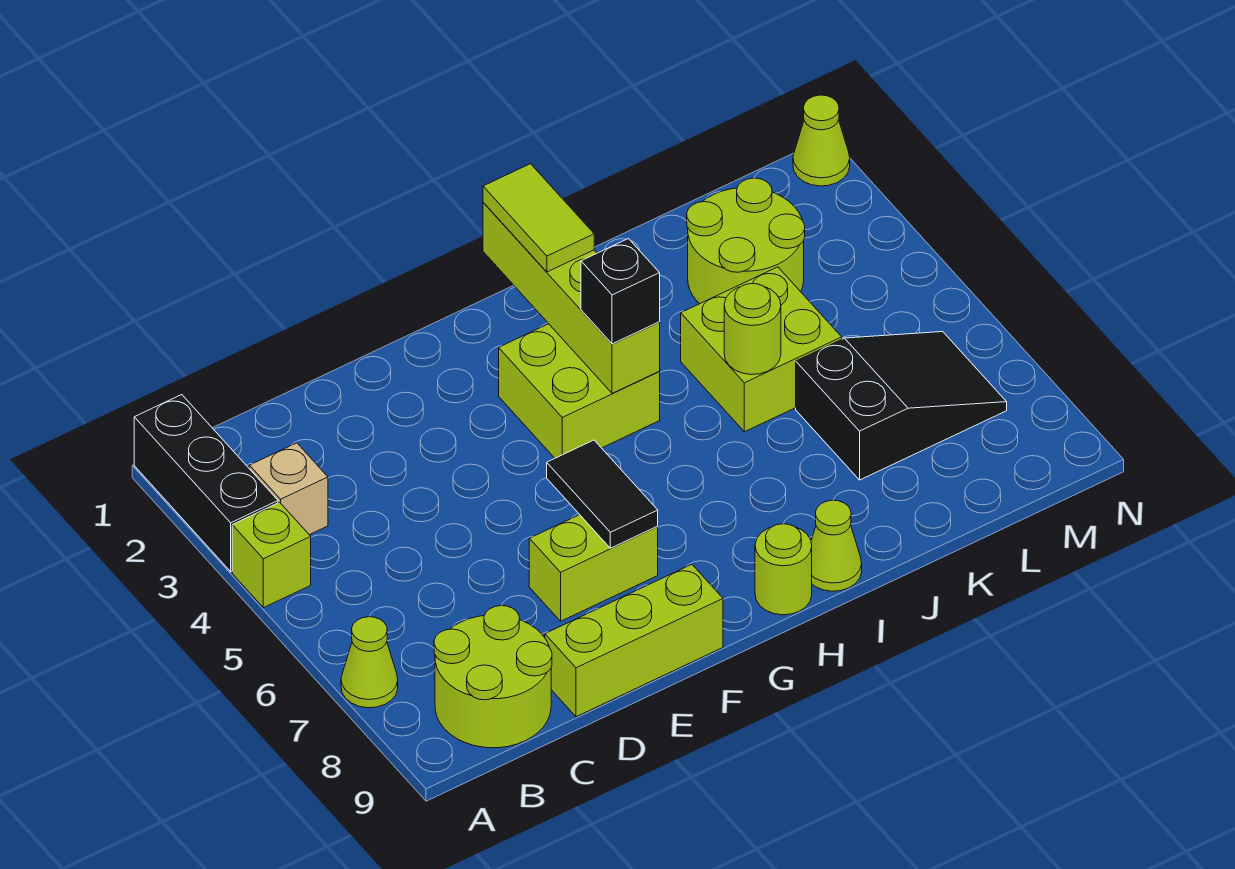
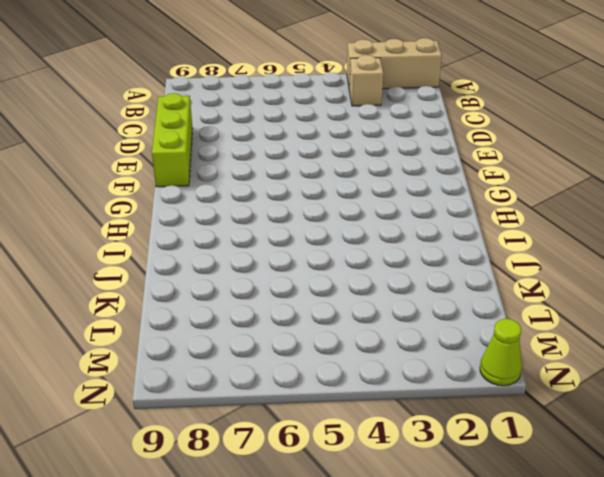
tan brick A1:A3 level 1 -> black brick A1:A3 level 1
none -> lime brick A4 level 1
none -> lime cone A7 level 1
none -> lime round brick B8:C9 level 1

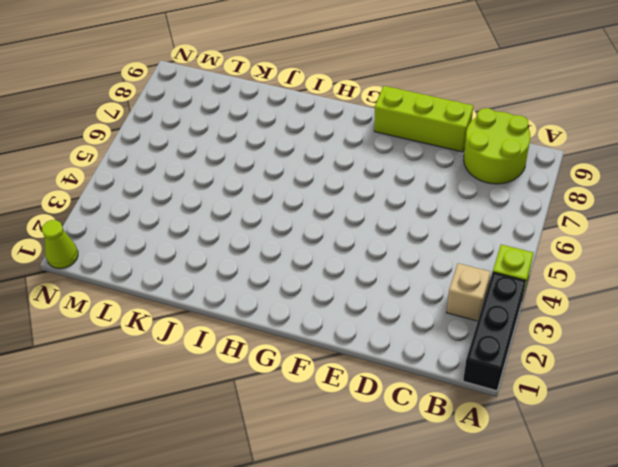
none -> lime cone A7 level 1
none -> lime brick E7:F7 level 1
none -> lime brick G3:H4 level 1

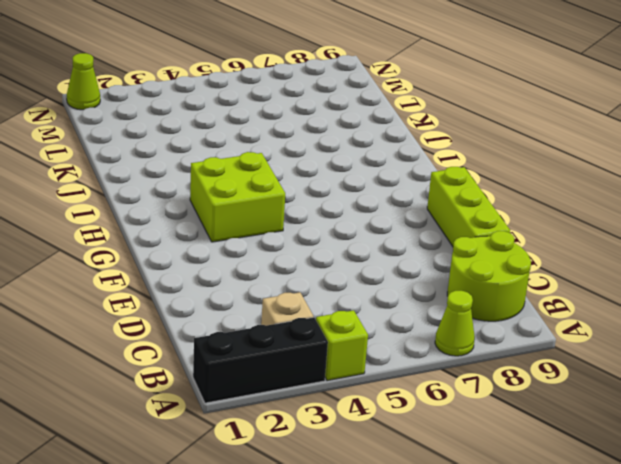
none -> lime brick E7:F7 level 1
none -> lime round brick H9 level 1
none -> lime cone I9 level 1

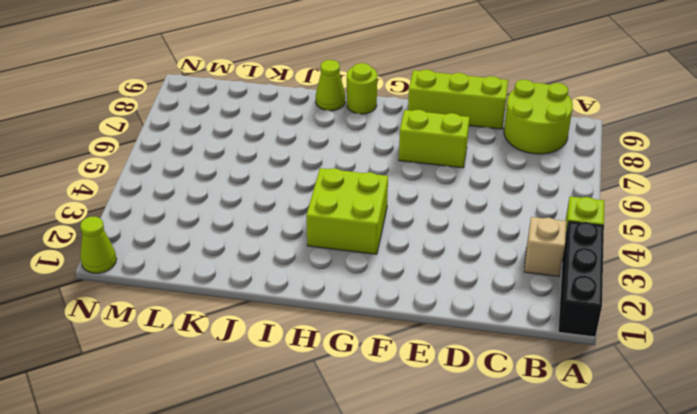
none -> lime cone A7 level 1
none -> lime brick J4:K5 level 1
none -> lime round brick K2:L3 level 1

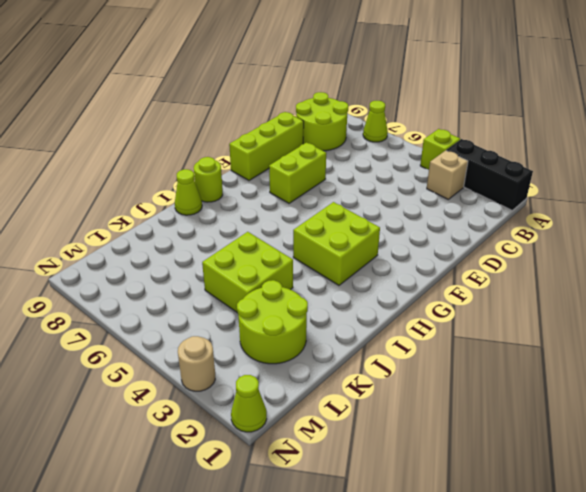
tan round brick N3 level 1 -> none
none -> black slope K6:M7 level 1 top K
none -> black tile F6:F7 level 2
none -> lime brick H1:H4 level 2

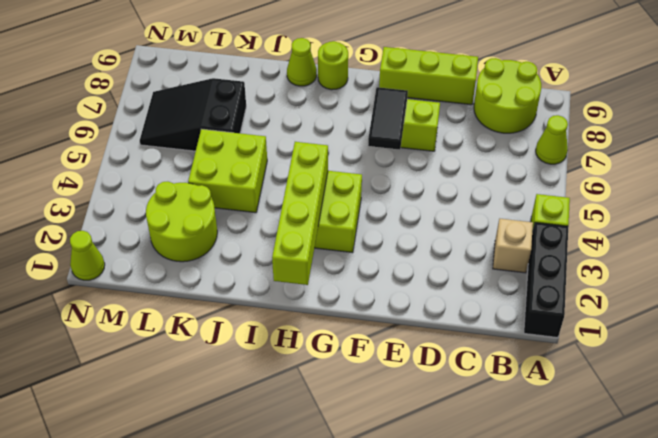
none -> lime round brick J5 level 2
none -> lime tile H1:H2 level 3
none -> black brick H4 level 3

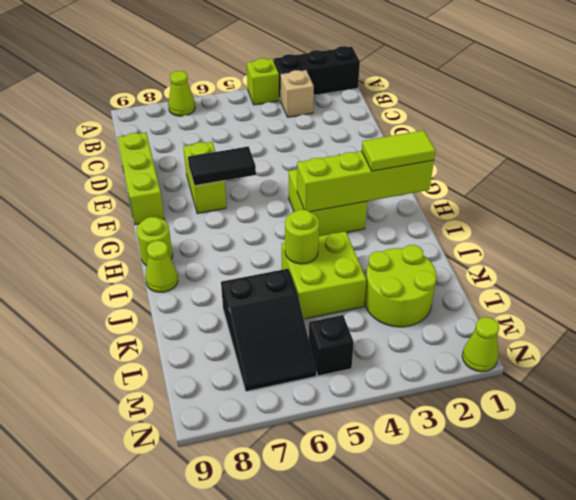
black brick M5 level 1 -> black brick H4 level 3
none -> lime round brick B8:C9 level 1

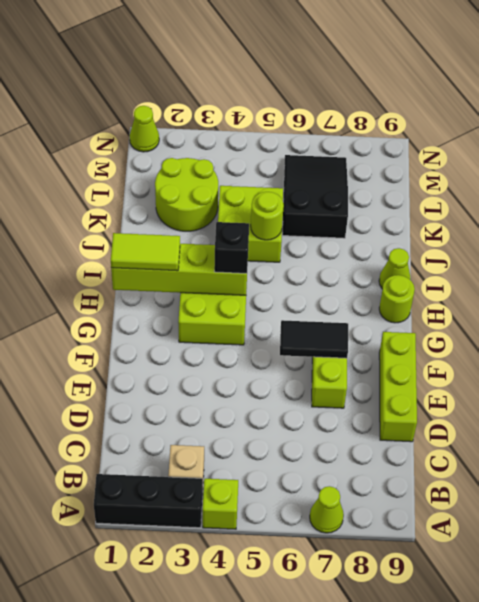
none -> lime round brick B8:C9 level 1

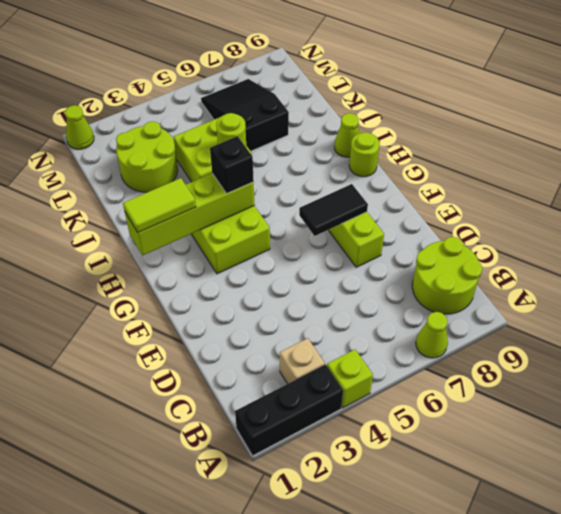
none -> lime brick D9:F9 level 1

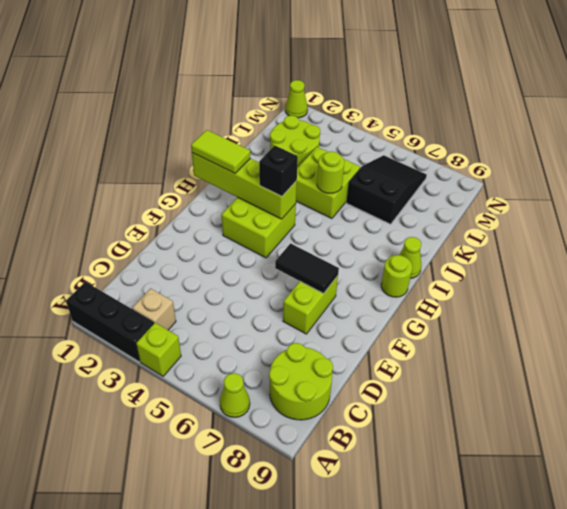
none -> lime brick D9:F9 level 1

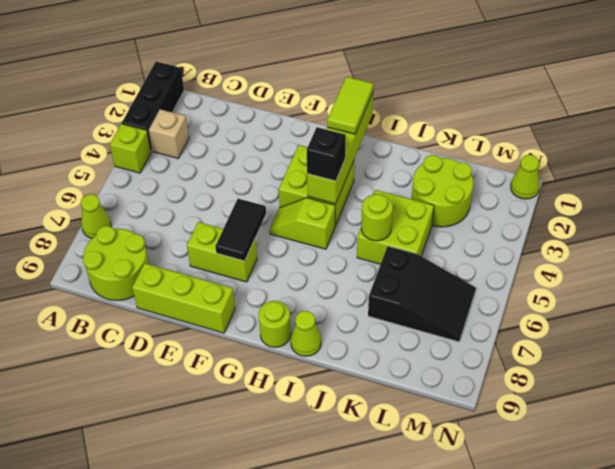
lime slope G5:H5 level 1 top H -> none

